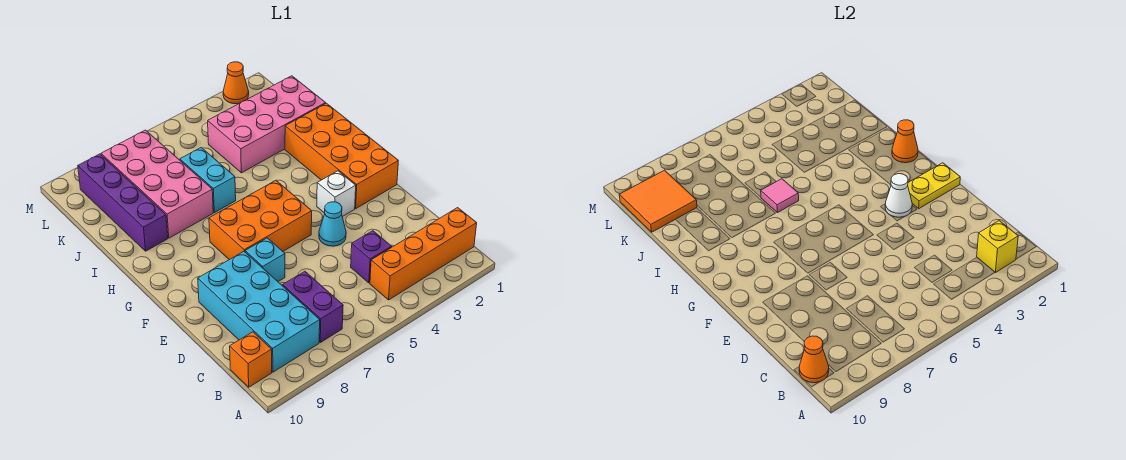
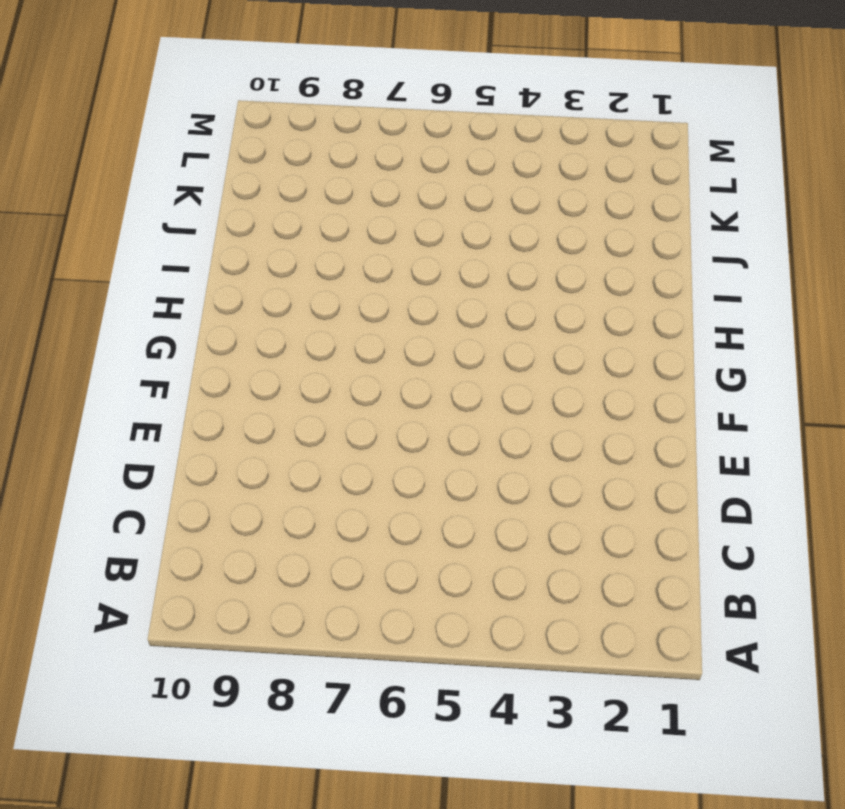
none -> orange brick B1:B4 level 1
none -> purple brick B7:C7 level 1
none -> cyan brick B8:E9 level 1

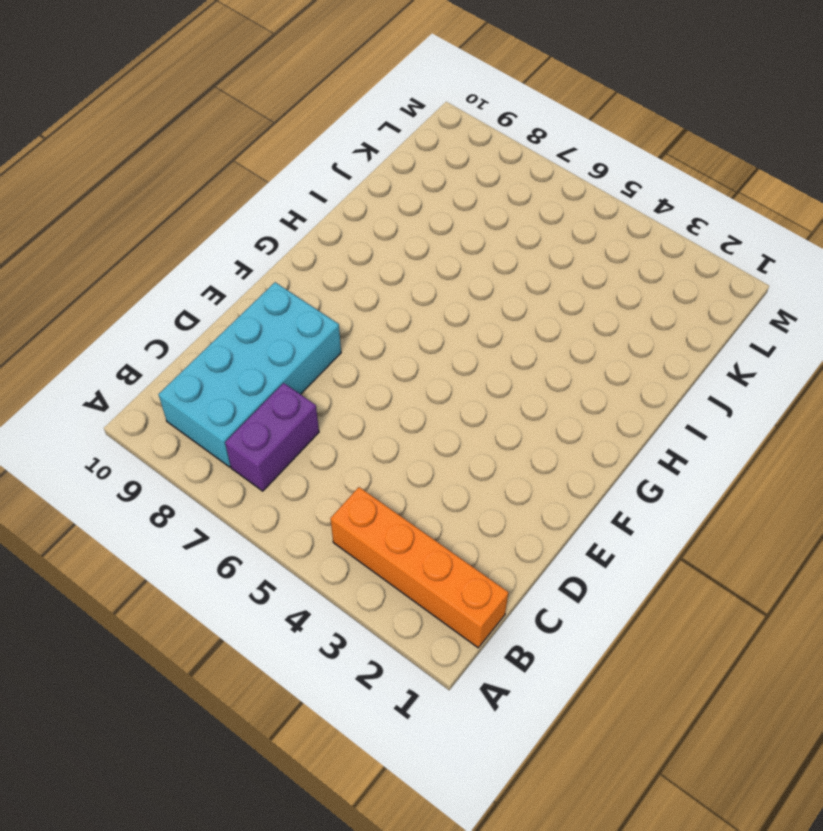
none -> orange brick B10 level 1
none -> purple brick C4 level 1
none -> cyan cone E4 level 1

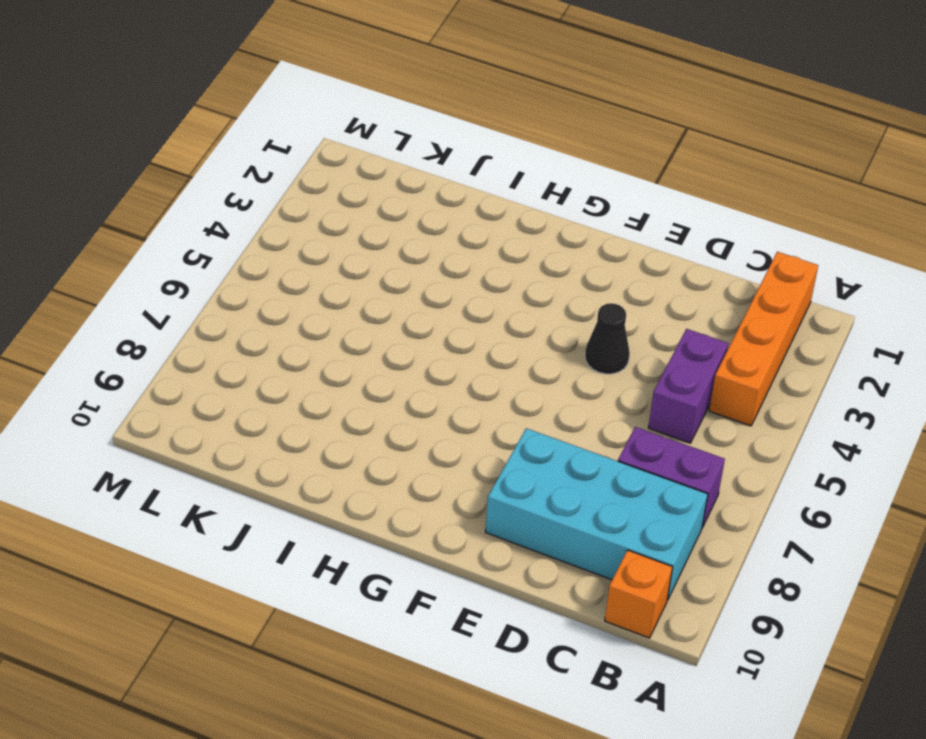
purple brick C4:C5 level 1 -> purple brick C4 level 1
black cone E4 level 1 -> cyan cone E4 level 1
none -> cyan brick E7 level 1
none -> orange brick F1:I2 level 1
none -> white brick F3 level 1

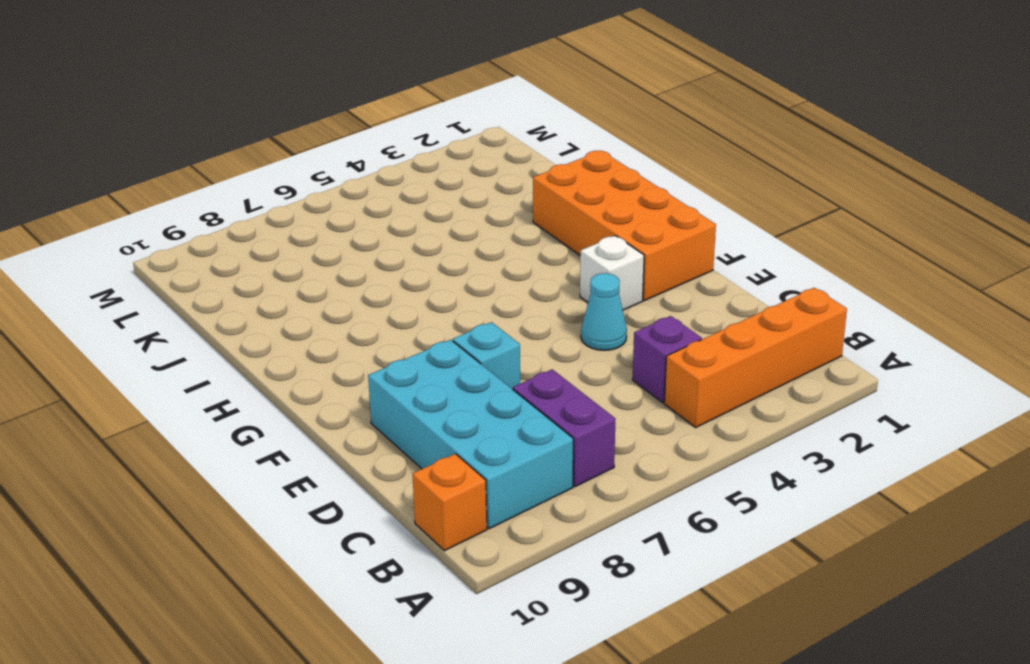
none -> orange brick F5:G7 level 1
none -> cyan brick I6:J6 level 1
none -> pink brick I7:L8 level 1

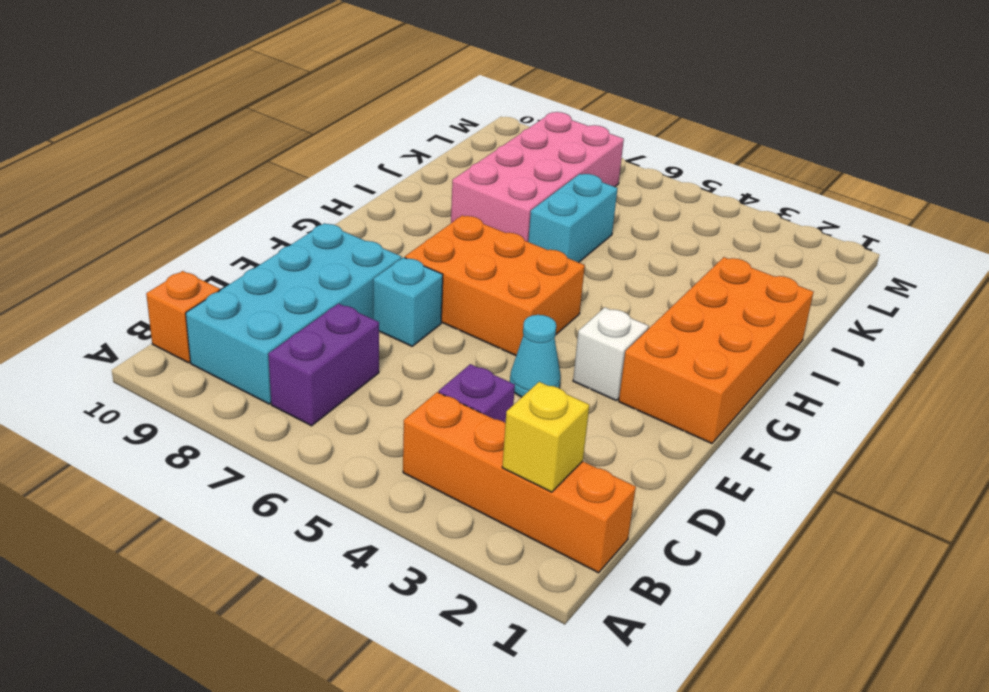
none -> purple brick I9:L9 level 1
none -> pink brick J1:K4 level 1
none -> orange cone M2 level 1

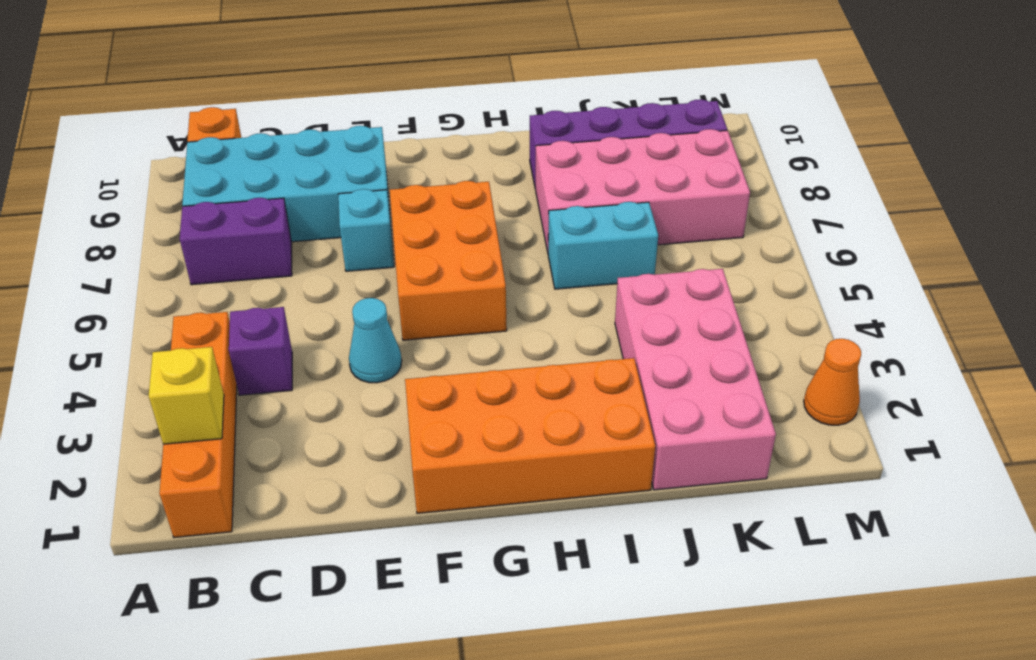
none -> white brick F3 level 1
none -> orange cone B10 level 2
none -> yellow plate F1:F2 level 2

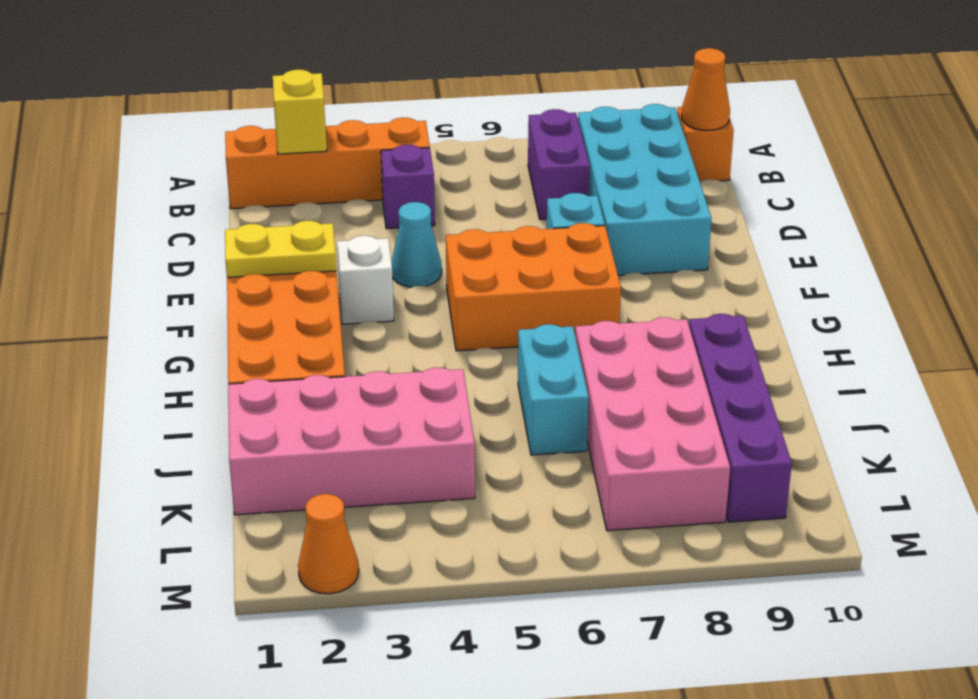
none -> white cone F3 level 2
none -> orange cone H1 level 2
none -> pink tile I6 level 2

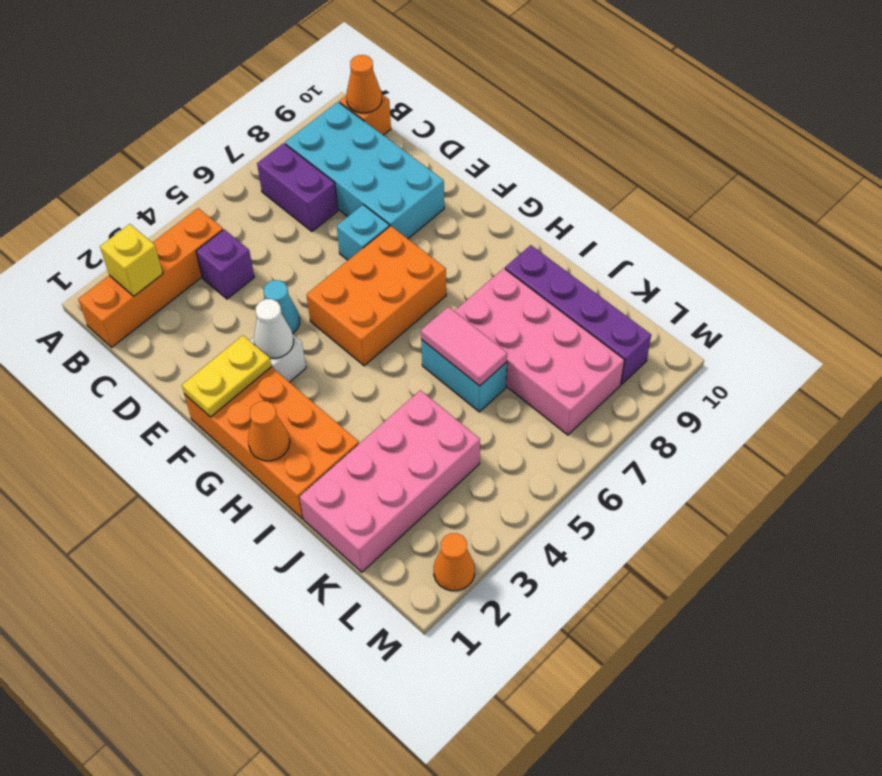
pink tile I6:J6 level 2 -> pink tile I6 level 2
none -> orange tile K9:L10 level 2

